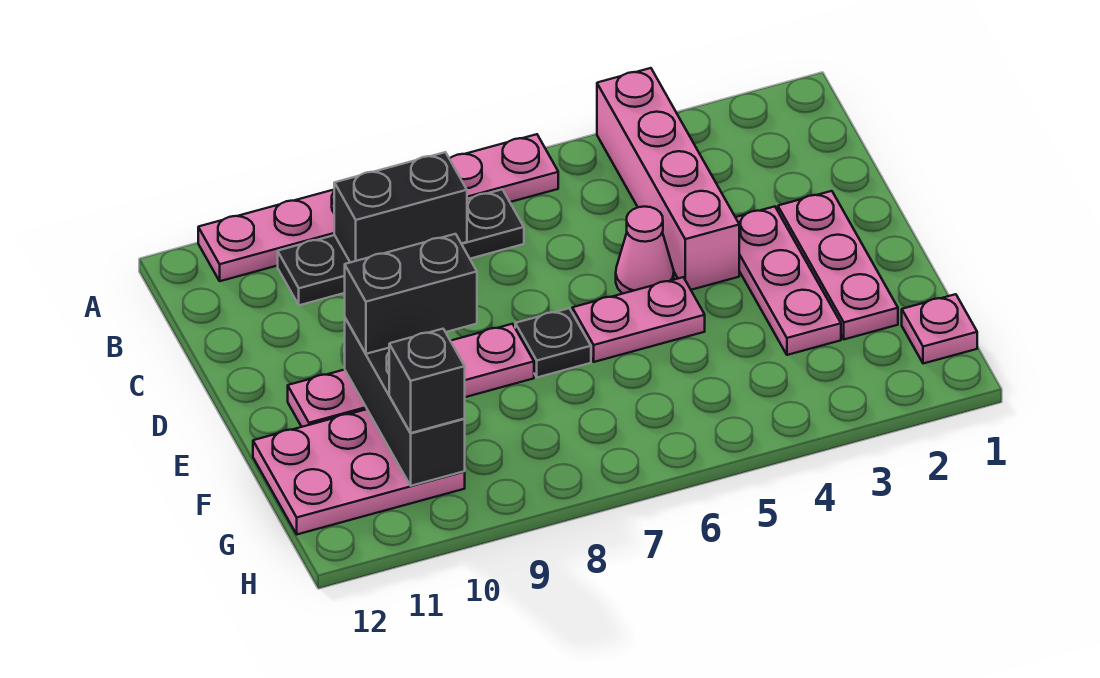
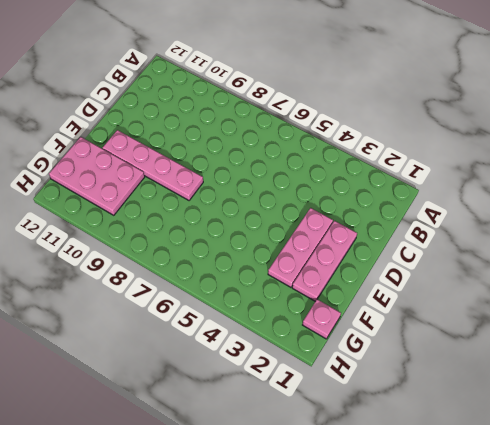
none -> pink brick A4:D4 level 1
none -> pink plate A6:A11 level 1
none -> black plate B7:B10 level 1

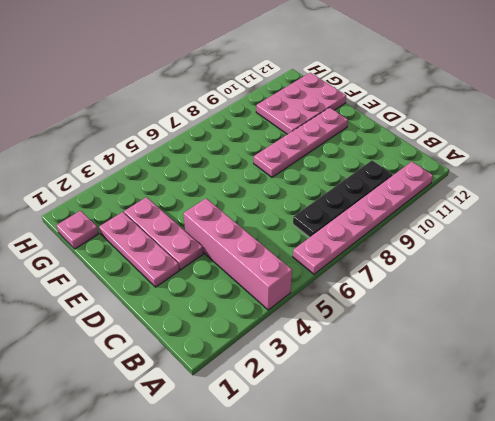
none -> pink cone D5 level 1
none -> pink plate E5:E6 level 1
none -> black plate E7 level 1

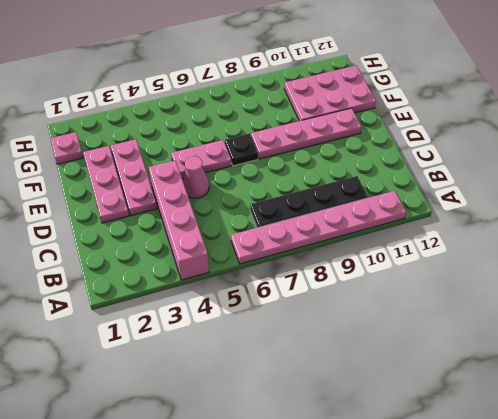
none -> black brick B8:B9 level 2
none -> black brick E10:G10 level 2
none -> black brick E9:E10 level 3

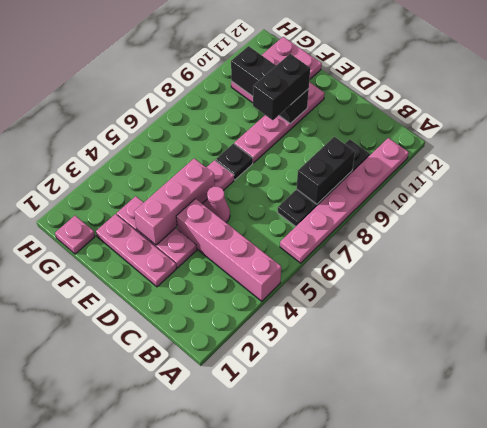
pink brick E3:E5 level 2 -> none
none -> black brick G10 level 3

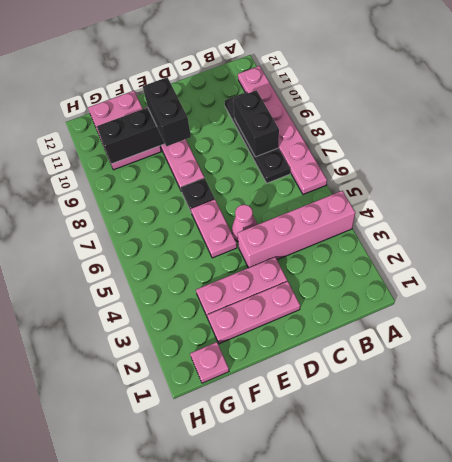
none -> black brick G10 level 3

